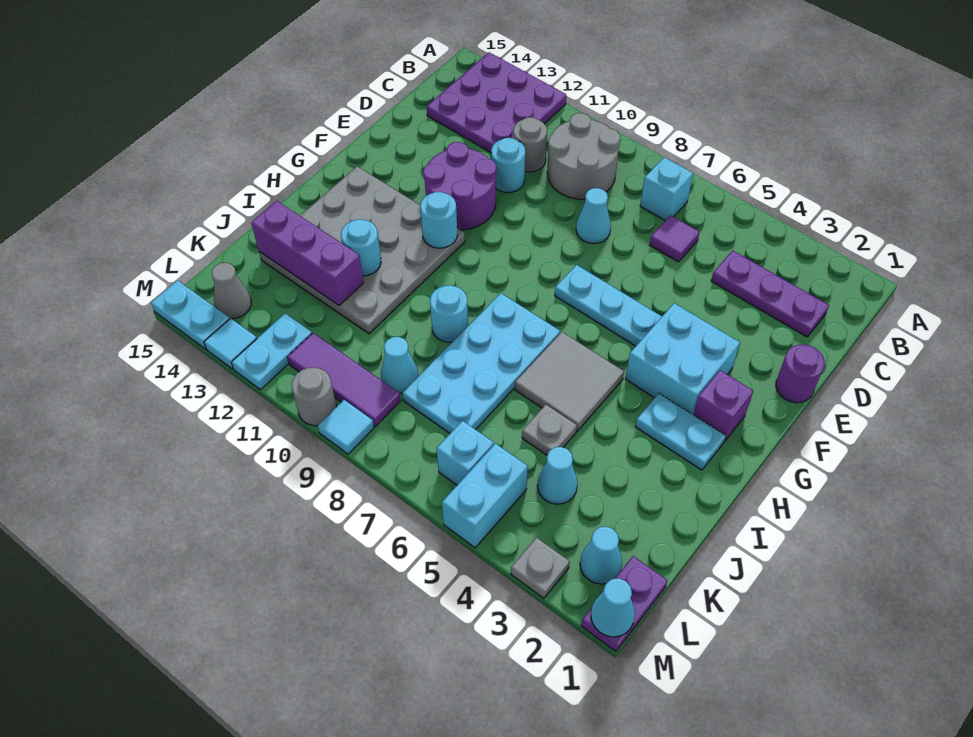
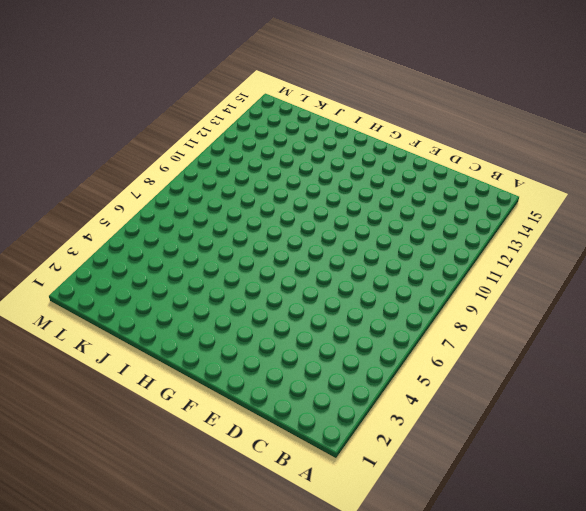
none -> purple plate A12:C14 level 1
none -> cyan brick B7 level 1
none -> grey round brick B9:C10 level 1
none -> purple plate C2:C4 level 1

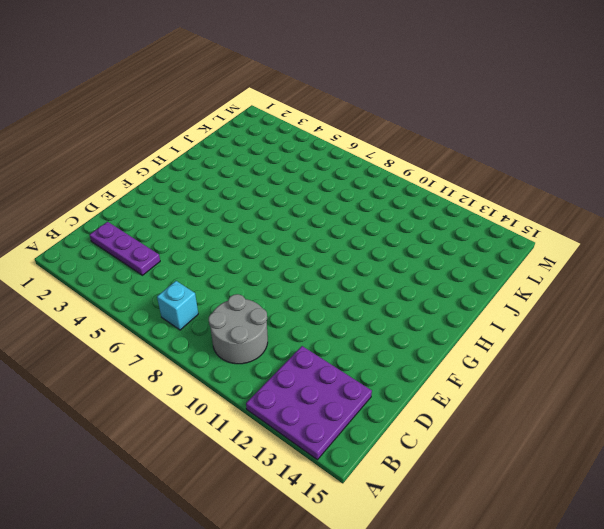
none -> purple tile C6 level 1
none -> grey round brick C11 level 1
none -> cyan cone D8 level 1
none -> cyan round brick D11 level 1

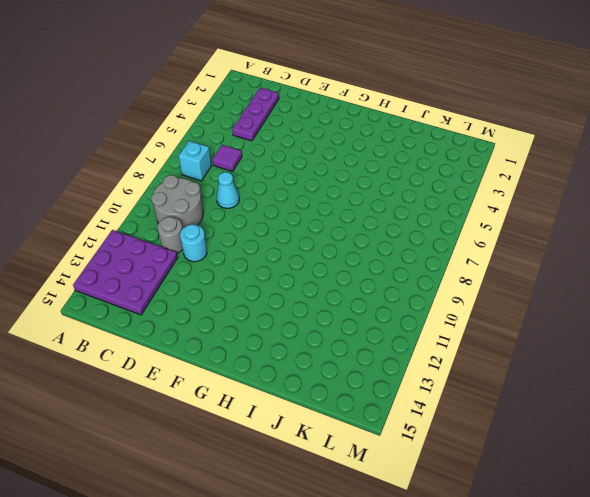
none -> purple round brick E1 level 1
none -> purple round brick E11:F12 level 1
none -> cyan brick F3:G4 level 1
none -> cyan plate F5:F7 level 1

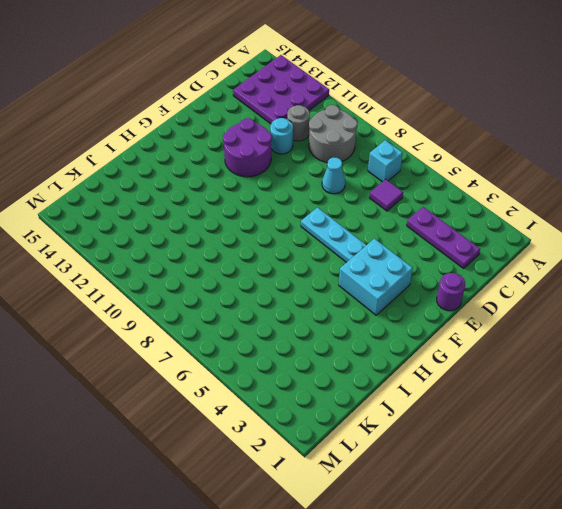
none -> purple brick G2 level 1
none -> grey plate G11:J14 level 1
none -> cyan plate H2:H3 level 1
none -> grey tile H5:I6 level 1

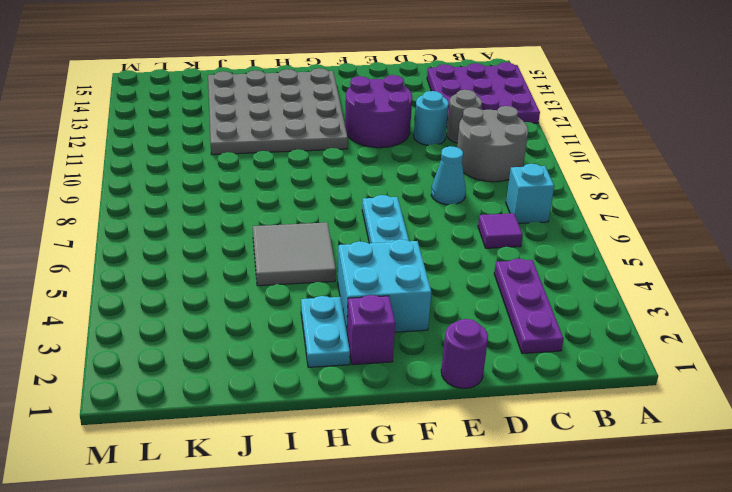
none -> cyan plate H7:K8 level 1
none -> cyan round brick I9 level 1
none -> grey plate J5 level 1
none -> cyan cone K4 level 1

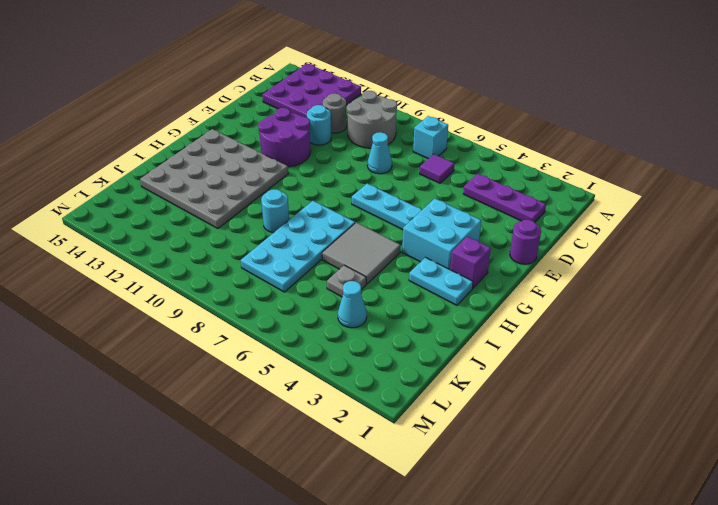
none -> cyan cone K9 level 1
none -> purple plate L1:M1 level 1
none -> cyan cone L2 level 1
none -> cyan brick L5:M5 level 1

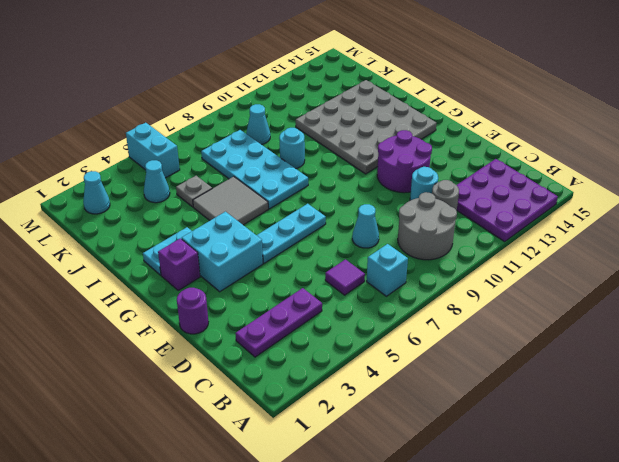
none -> purple plate L1:M1 level 1
none -> cyan brick L6 level 1
none -> purple tile L9:L11 level 1
none -> cyan plate L12:M12 level 1

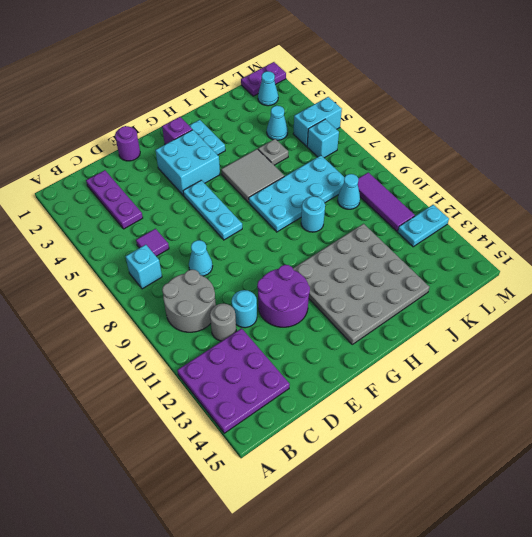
none -> grey cone L14 level 1
none -> grey plate M3 level 1
none -> cyan tile M9 level 1
none -> grey round brick M10 level 1

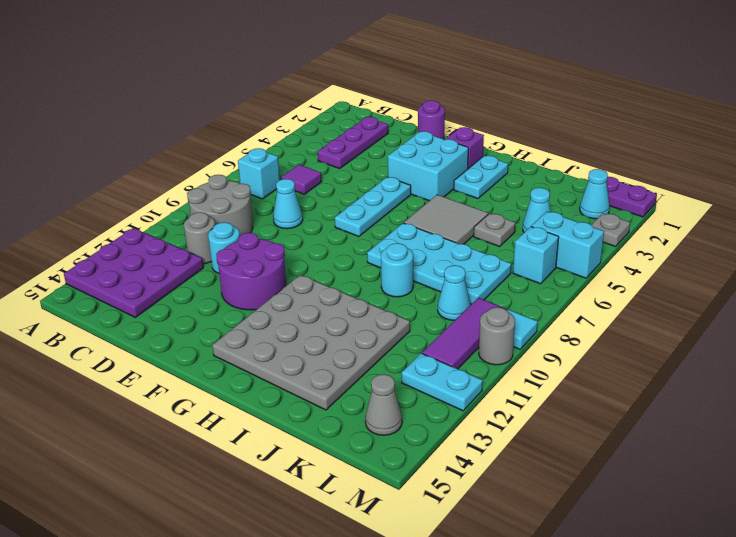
none -> cyan tile M13 level 1
none -> cyan plate M14:M15 level 1
none -> cyan round brick G11 level 2
none -> cyan round brick I12 level 2

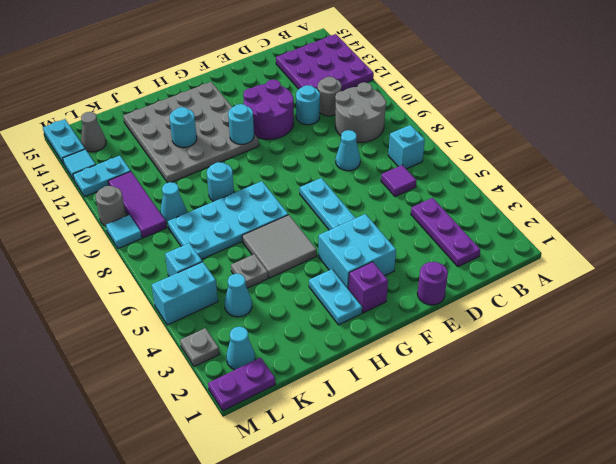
none -> purple brick J12:J14 level 2
none -> cyan cone M1 level 2

